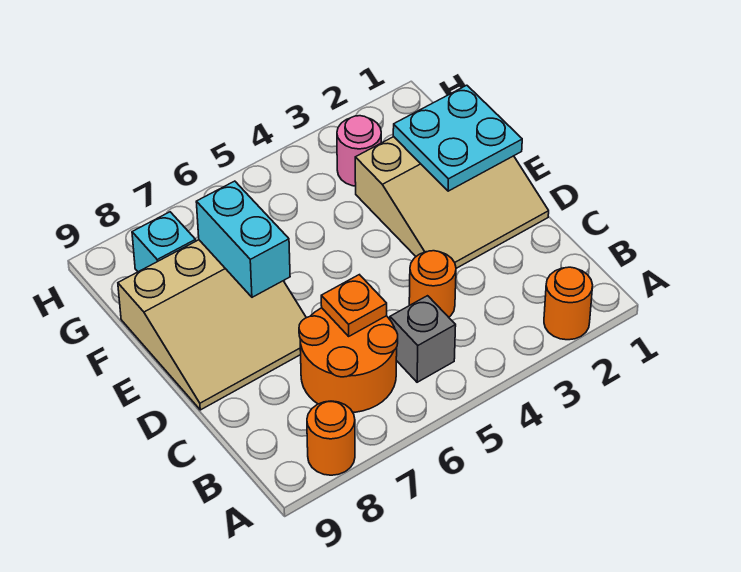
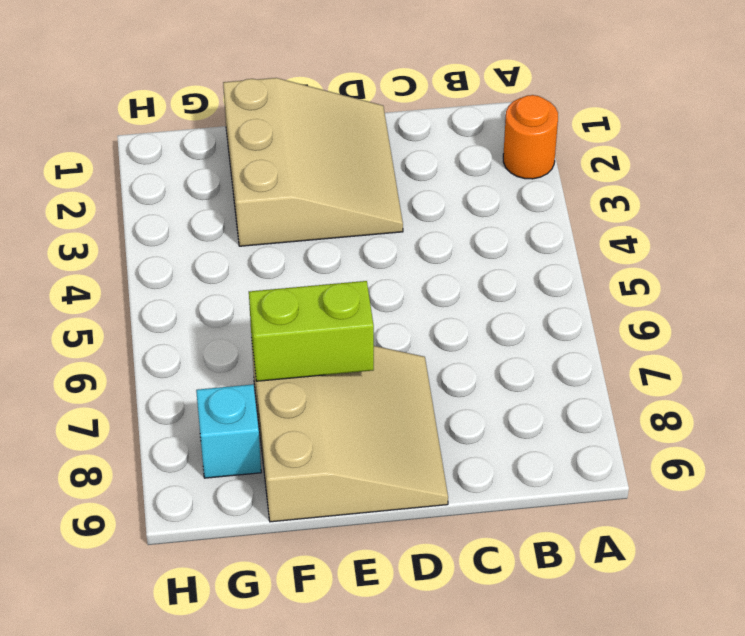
lime brick E7:F7 level 2 -> cyan brick E7:F7 level 2
none -> orange round brick A8 level 1
none -> grey brick B5 level 1
none -> orange round brick B6:C7 level 1

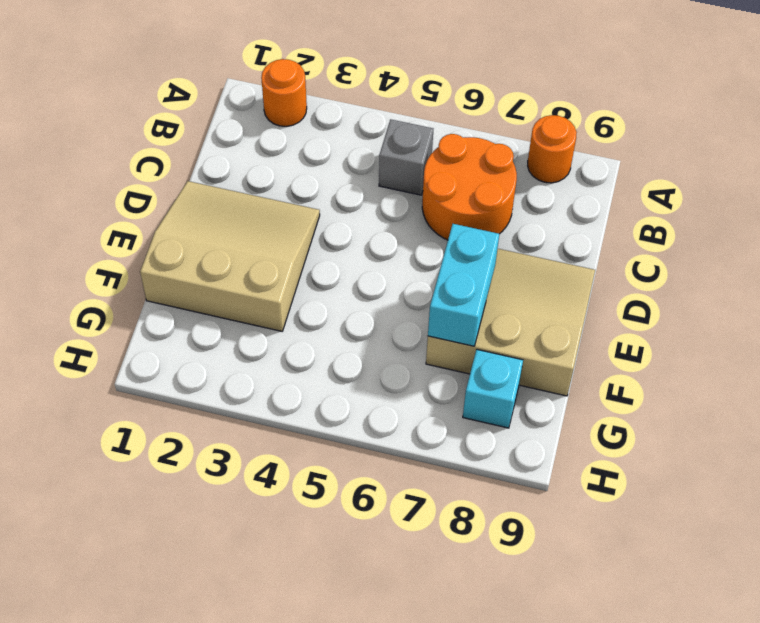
none -> orange round brick C4 level 1
none -> pink round brick G3 level 1
none -> orange plate C6 level 2

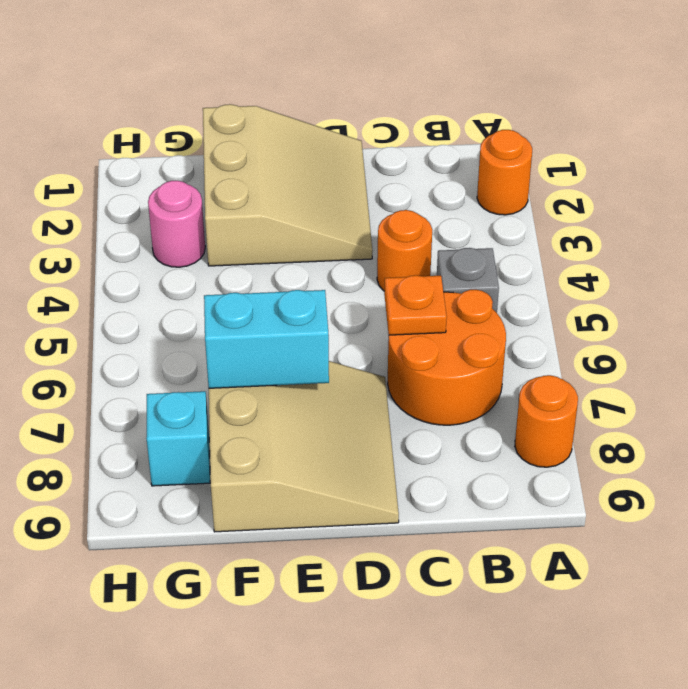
none -> cyan plate E1:F2 level 2

